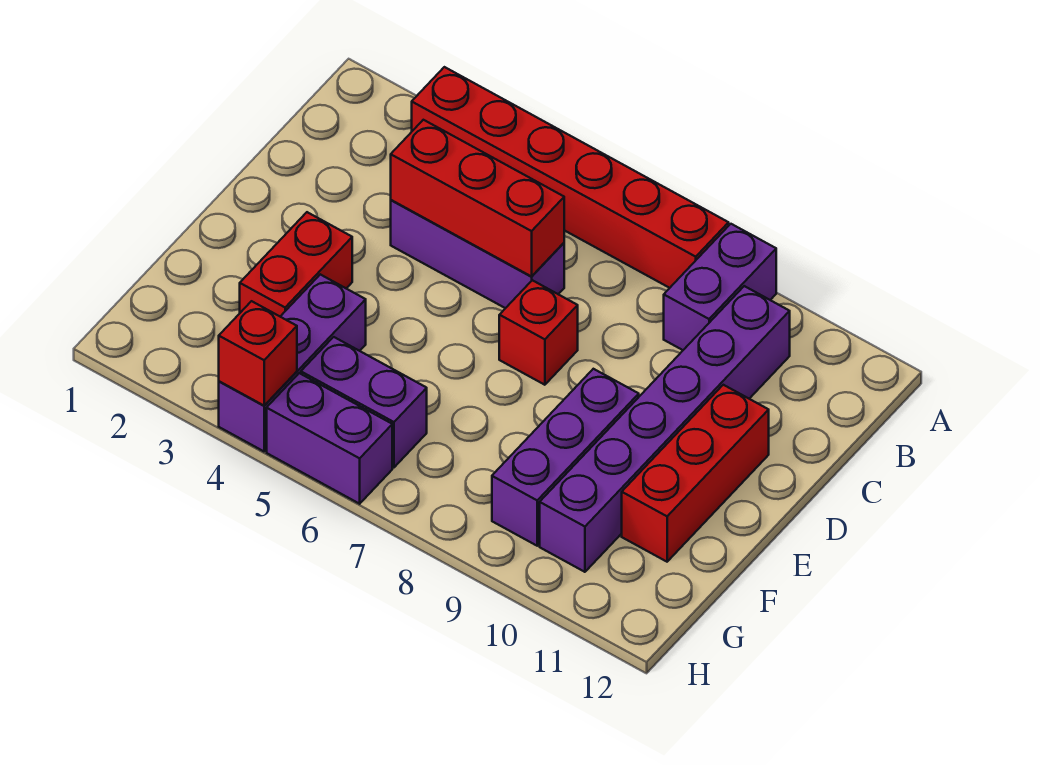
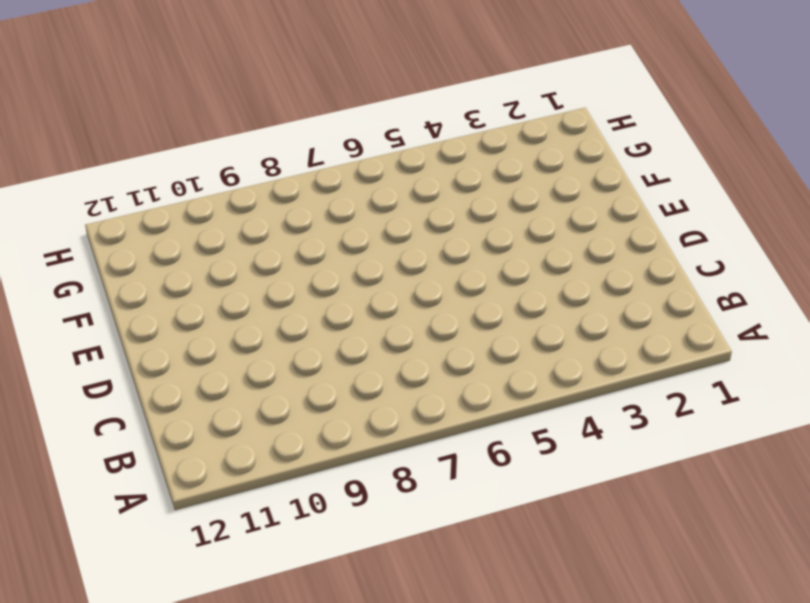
none -> red brick A3:A8 level 1
none -> purple brick A9:B9 level 1
none -> purple brick B10:G10 level 1

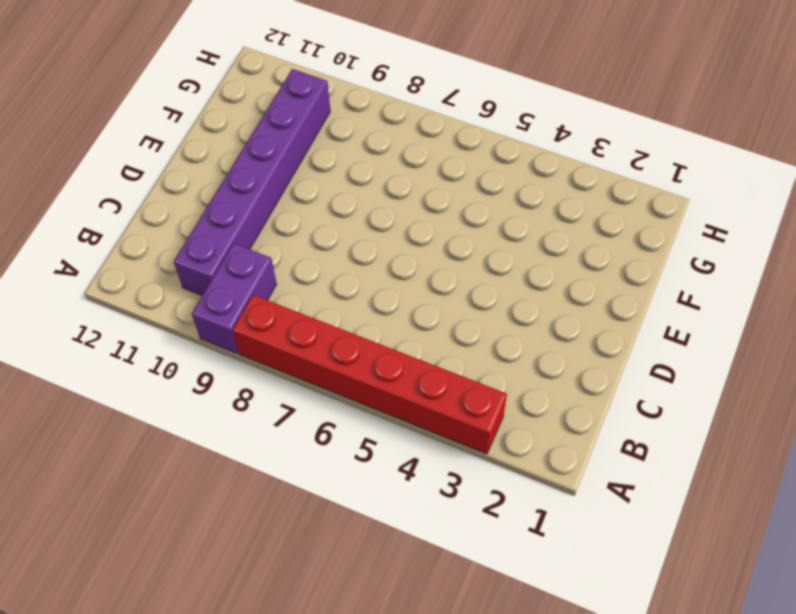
none -> purple brick C4:C6 level 1
none -> red brick D7 level 1
none -> red brick D11:F11 level 1

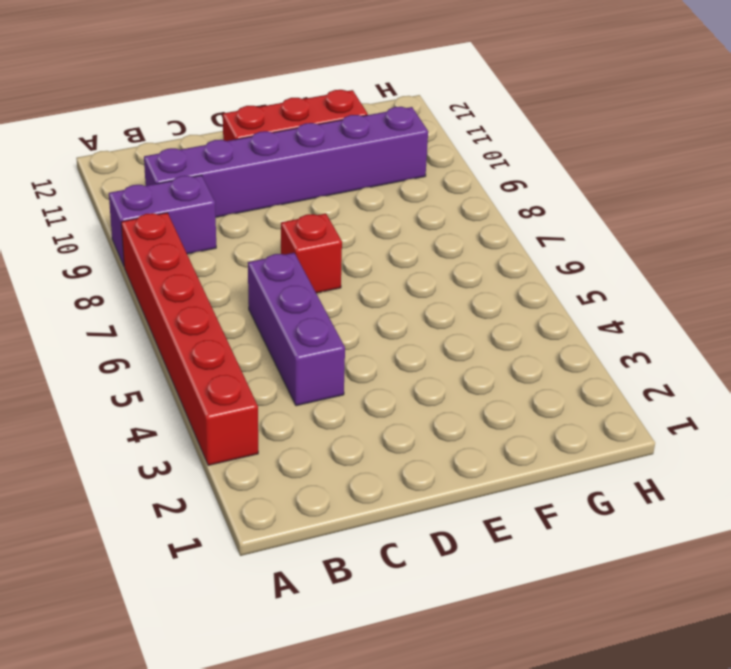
none -> red brick E3:F3 level 1
none -> purple brick E9:G9 level 1
none -> purple brick F4:H4 level 1

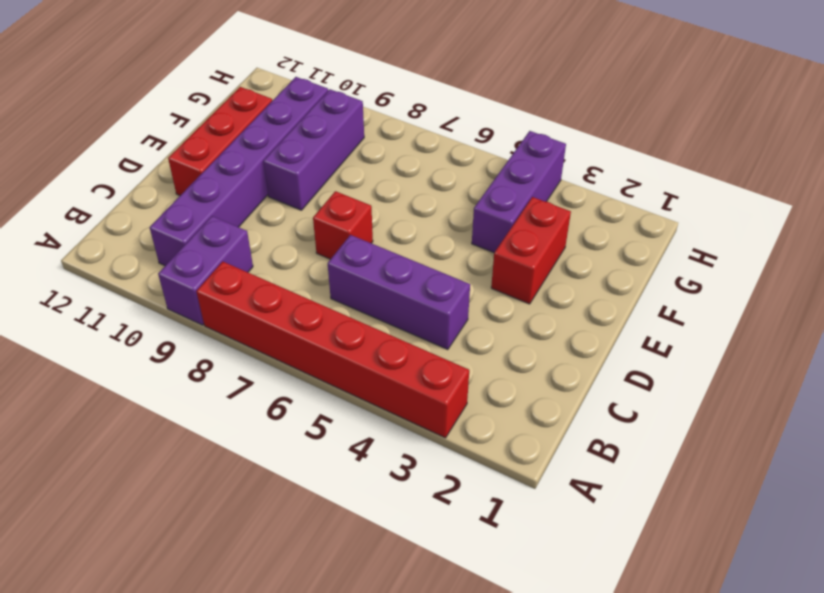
none -> purple brick G5:G6 level 1
none -> purple brick H5:H6 level 1
none -> red brick C4:C6 level 2

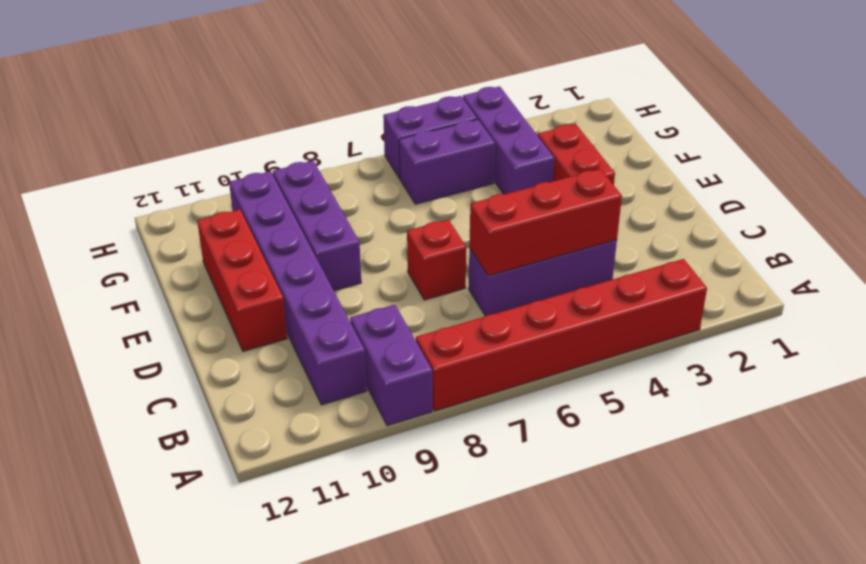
none -> red brick H4 level 2

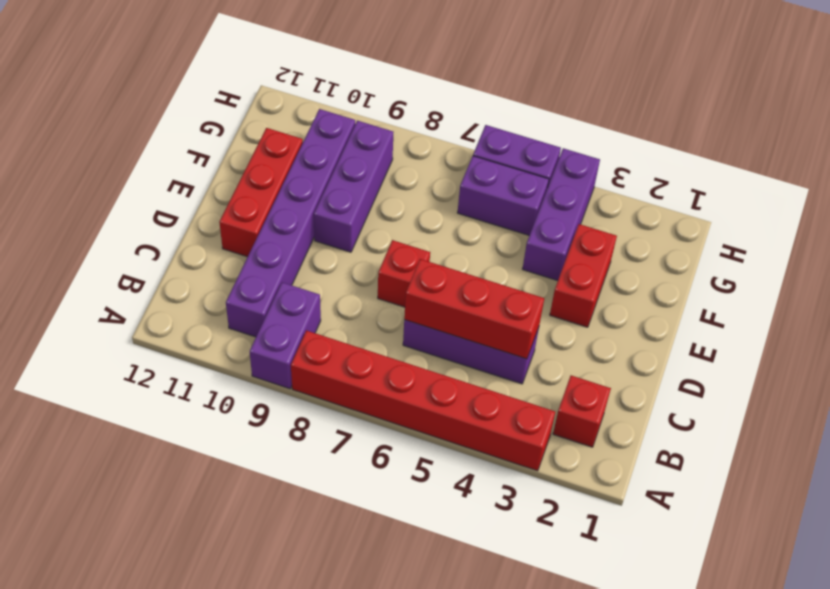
red brick B2 level 1 -> red brick H4 level 2

